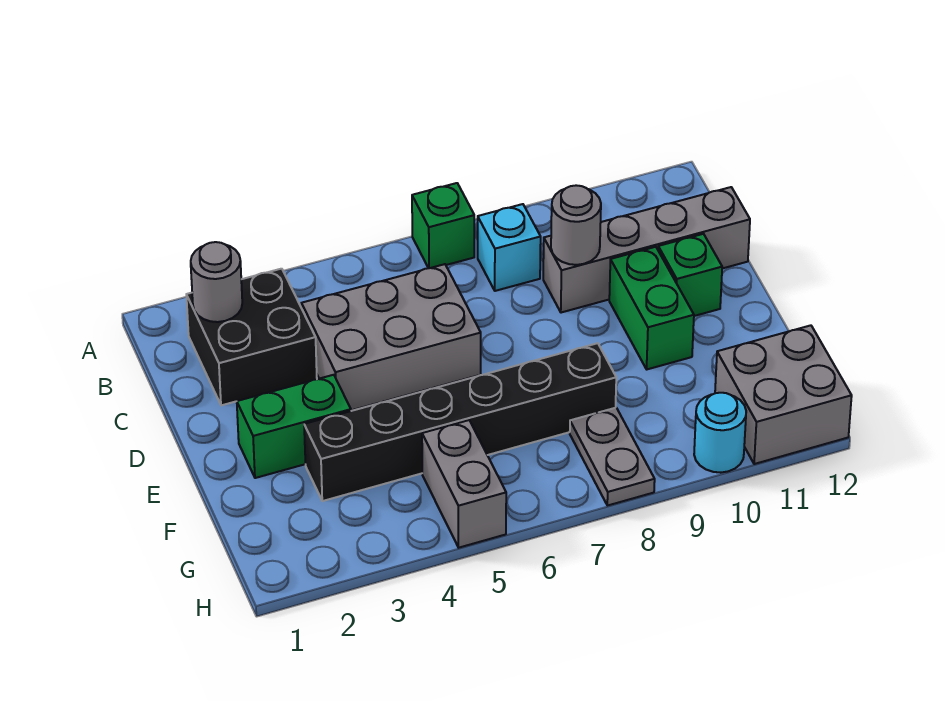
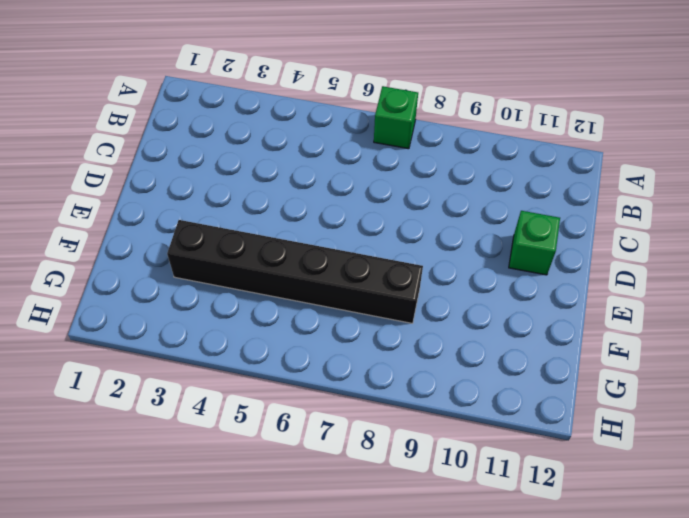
none -> black brick B2:C3 level 1
none -> cyan brick B8 level 1
none -> grey brick C4:D6 level 1

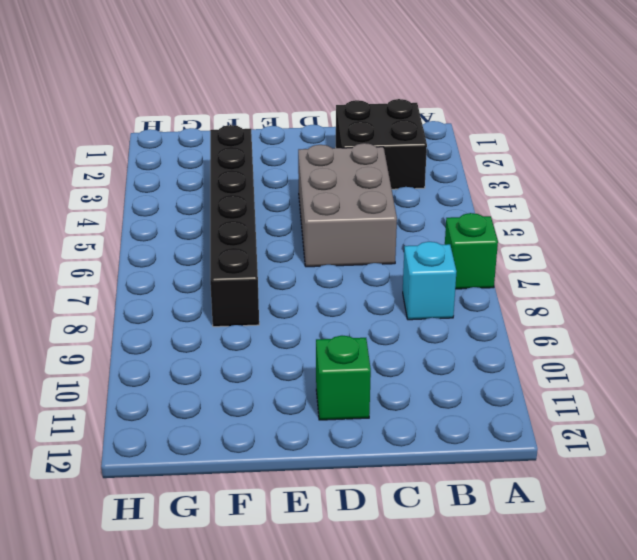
none -> grey brick C9:C12 level 1
none -> green brick D10:E10 level 1
none -> green brick E2:E3 level 1

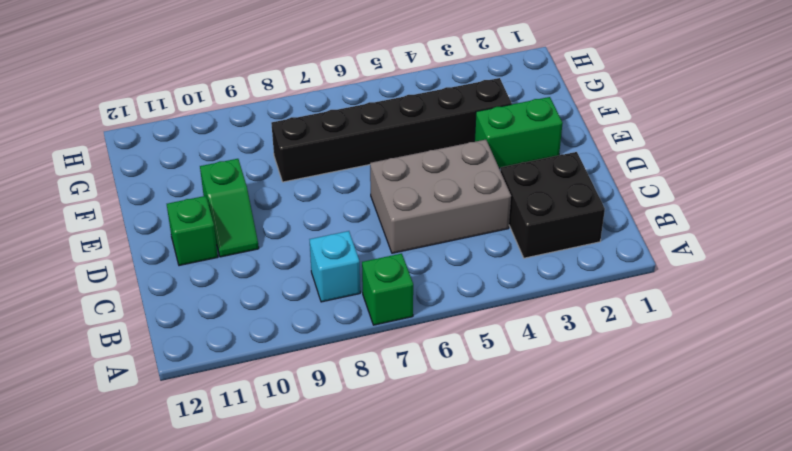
green slope D10:E10 level 1 top E -> green brick D10:E10 level 1
none -> grey brick C9:C12 level 1
none -> grey brick G5:H5 level 1
none -> grey plate G8:H8 level 1

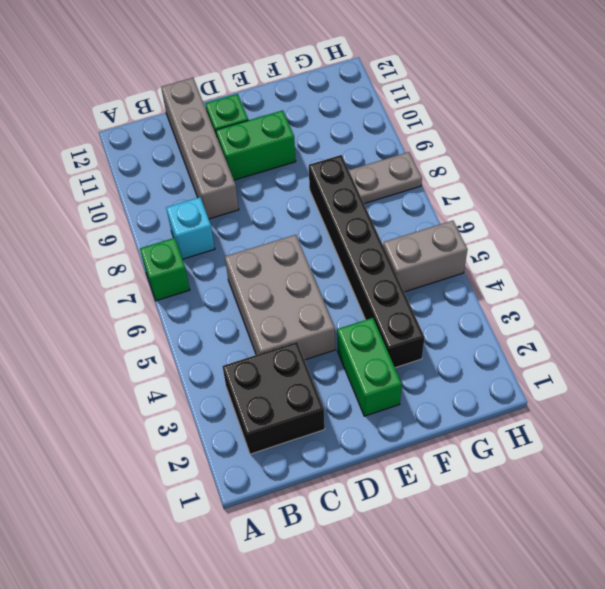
none -> grey brick G11:H12 level 1
none -> cyan round brick H10 level 1
none -> grey round brick B2 level 2

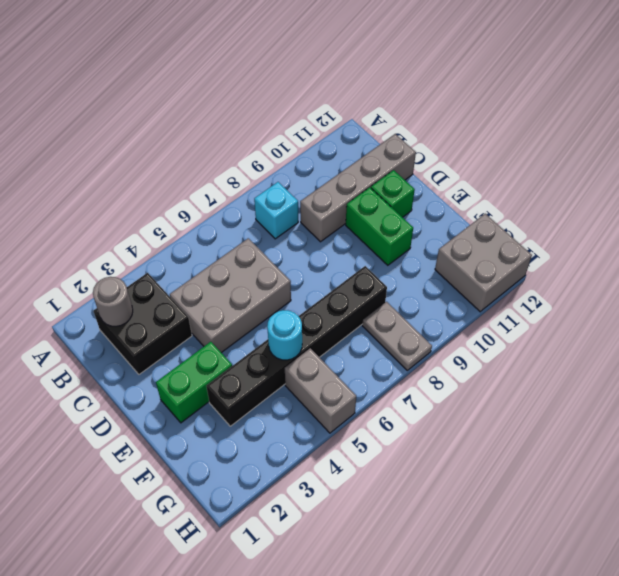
cyan round brick F5 level 2 -> cyan round brick H10 level 1
none -> green brick A7 level 1
none -> grey round brick C9 level 2

